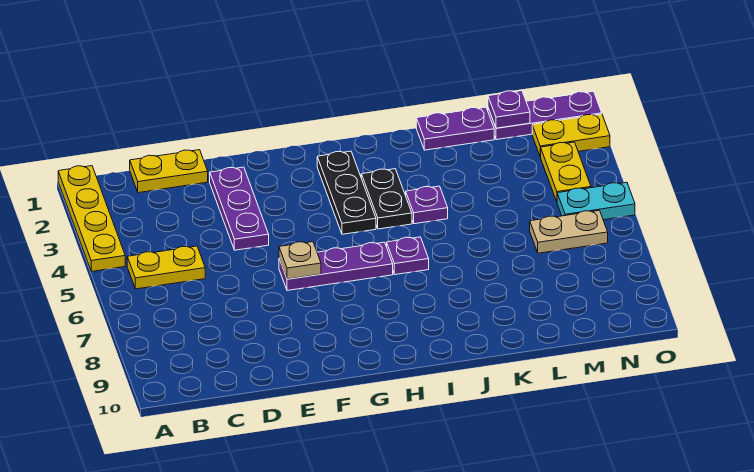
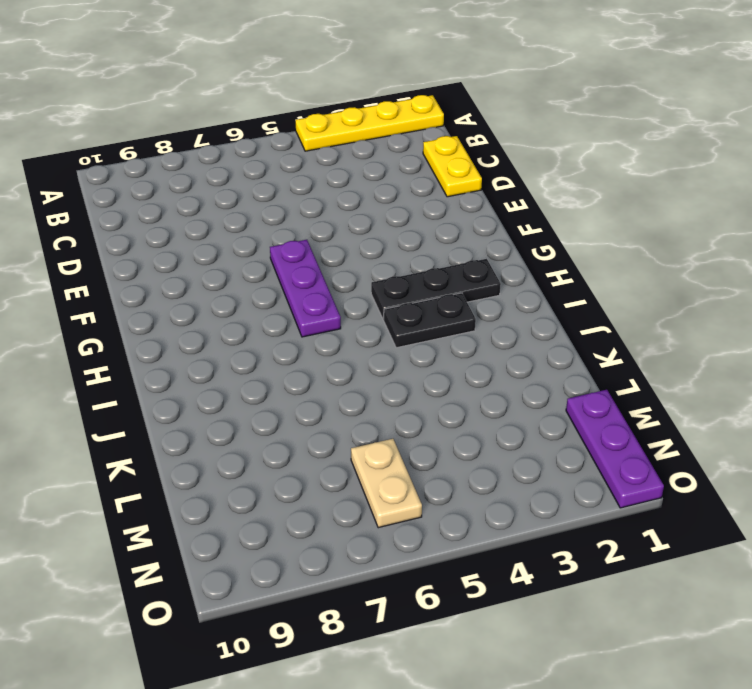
none -> yellow plate B5:C5 level 1
none -> purple plate E2:E4 level 1
none -> purple plate I6 level 1

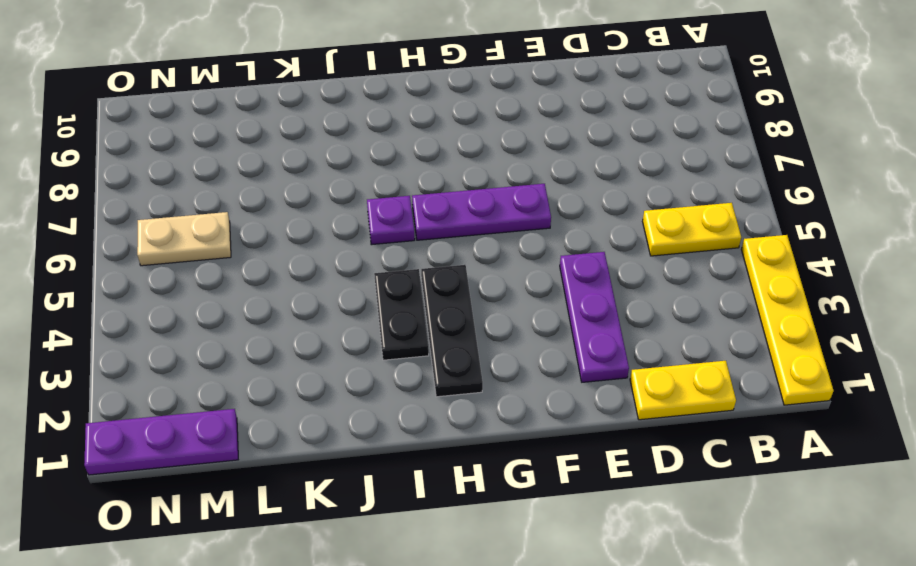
none -> purple plate J4 level 1
none -> purple plate K1:L1 level 1
none -> yellow plate N2:O2 level 1

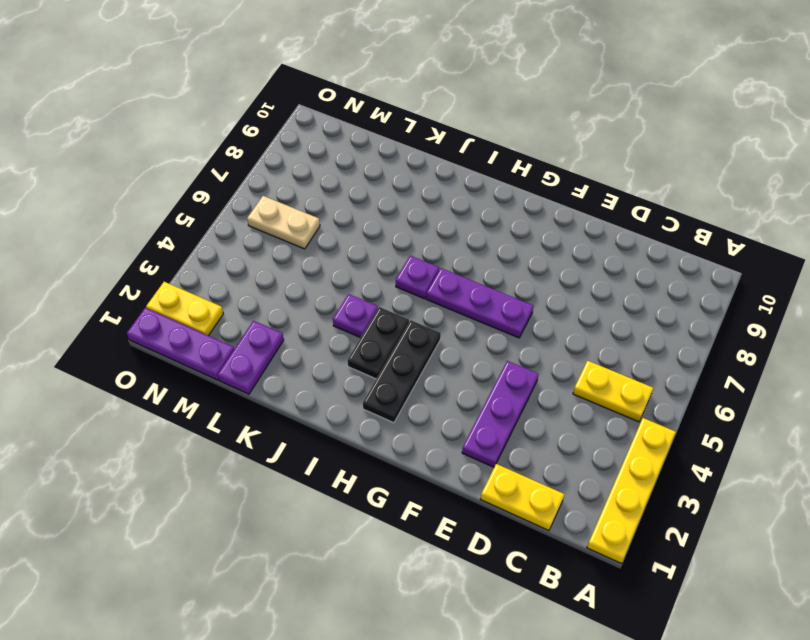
purple plate L1:L2 level 1 -> purple plate K1:L1 level 1
none -> yellow plate N3:N4 level 1
none -> cyan plate N5:O5 level 1
none -> tan plate F6 level 2

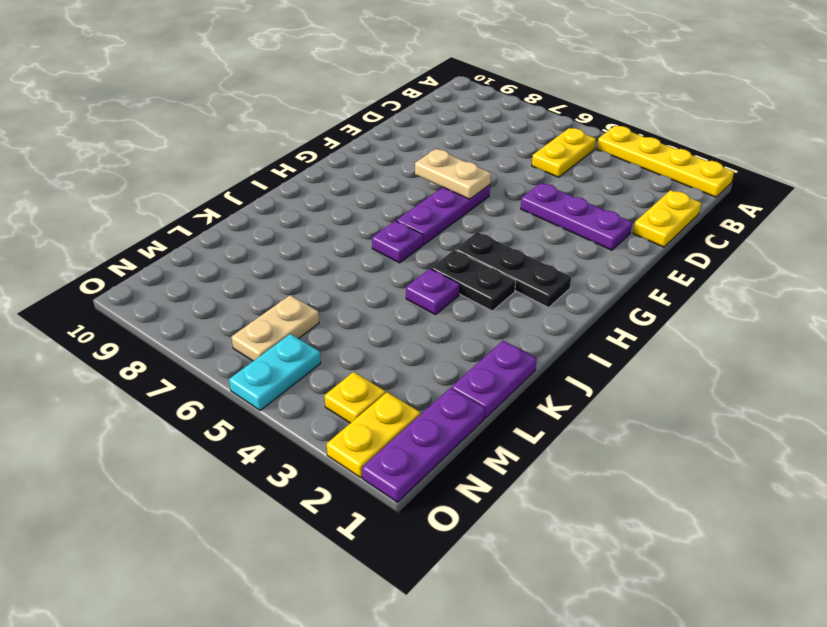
tan plate F6:F7 level 2 -> tan plate F6 level 2
yellow plate N3 level 1 -> yellow plate N3:N4 level 1
none -> purple plate M1 level 2

